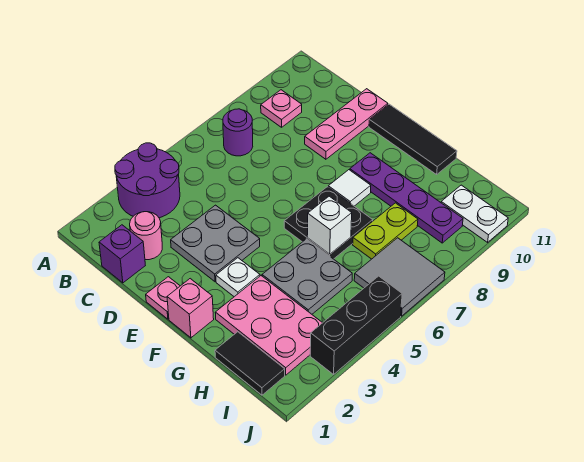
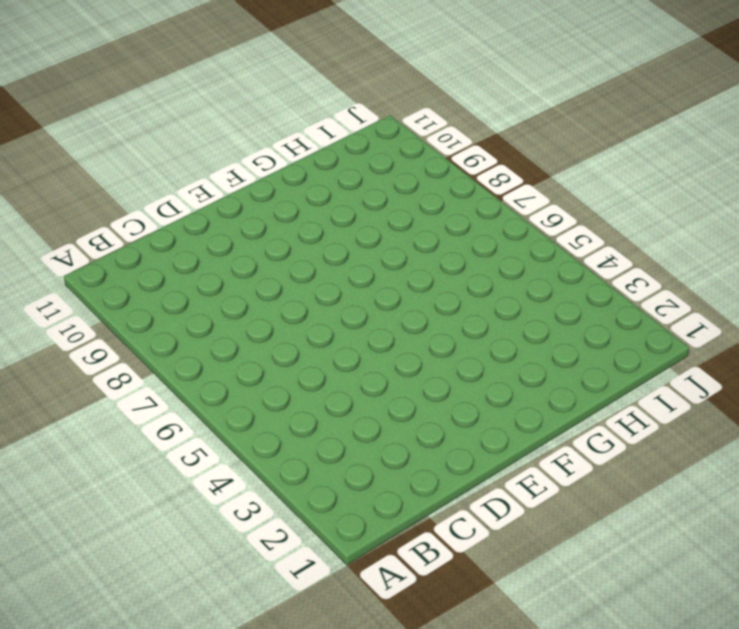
none -> purple round brick A3:B4 level 1
none -> purple round brick B7 level 1
none -> pink plate B9 level 1

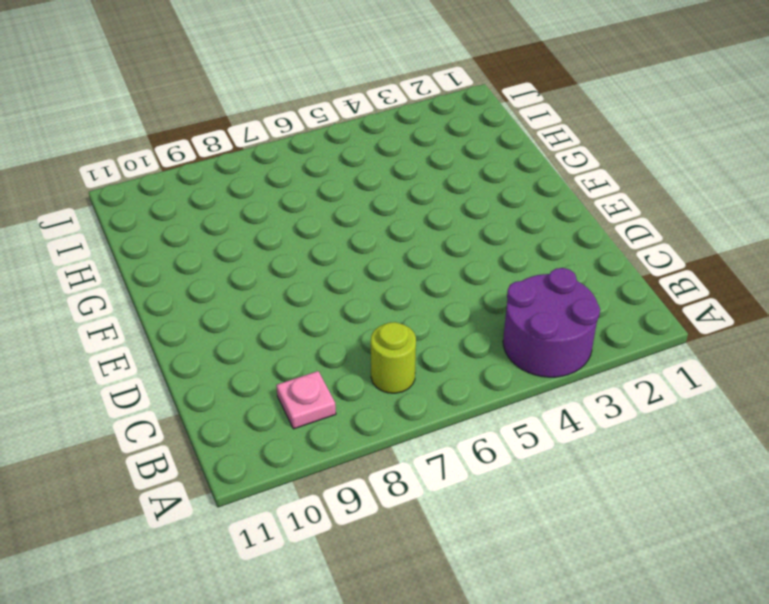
lime round brick B7 level 1 -> purple round brick B7 level 1
none -> purple brick C1 level 1
none -> pink round brick C2 level 1
none -> grey plate D3:E4 level 1

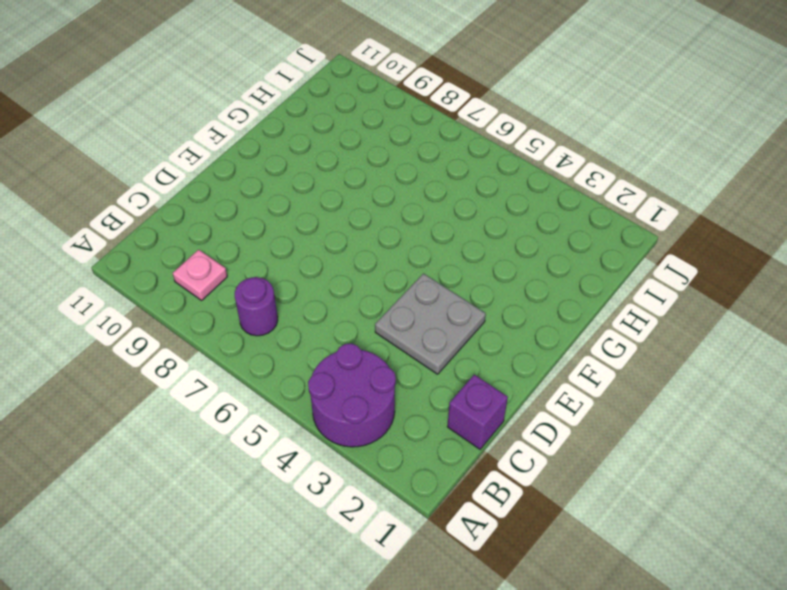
none -> pink round brick C2 level 1
none -> pink plate D9:D11 level 1
none -> pink plate E1 level 1

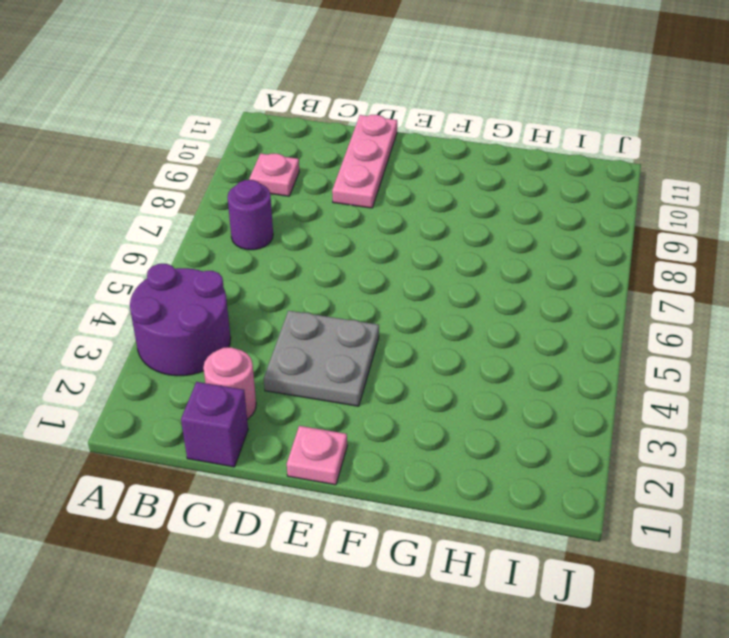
none -> black tile E11:G11 level 1
none -> pink brick F1 level 1
none -> white plate F3 level 1

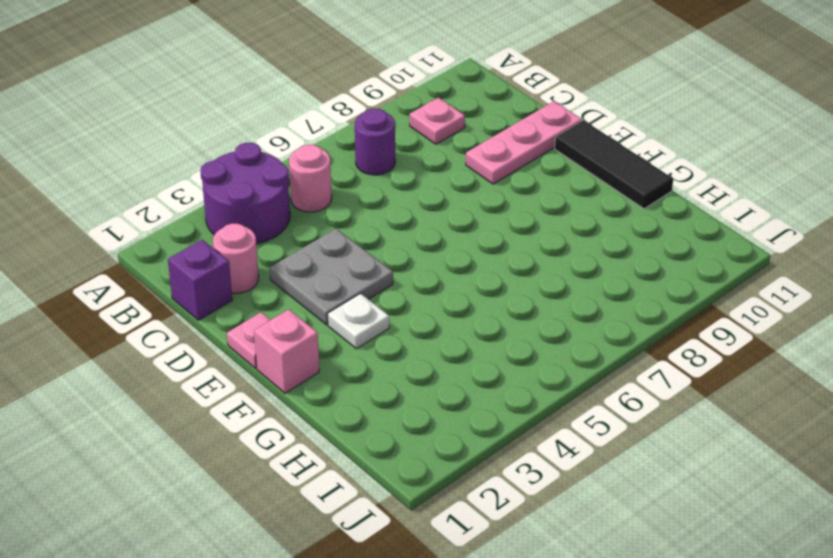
pink round brick B5 level 1 -> none
none -> black plate F6:G7 level 1
none -> white tile F8 level 1
none -> purple plate F9:I9 level 1

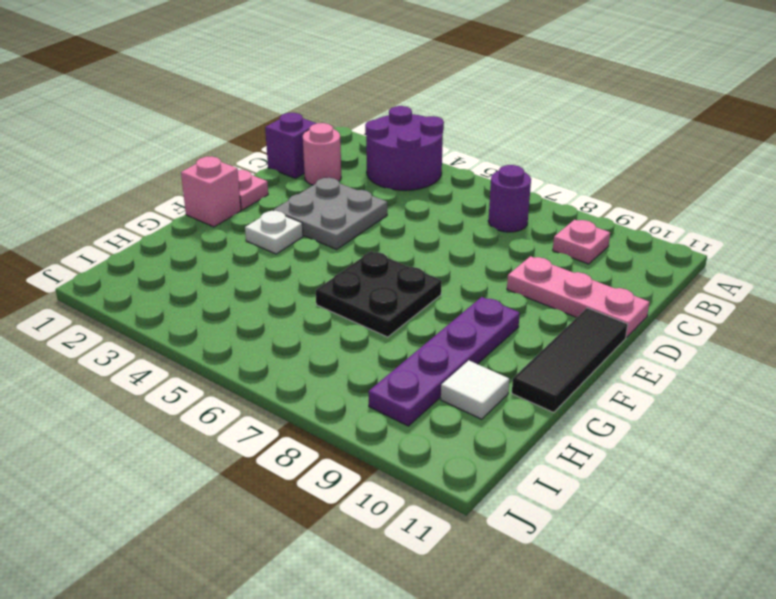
white tile H10 level 1 -> white tile F8 level 1
none -> pink plate G2:I3 level 1
none -> grey plate G4:H5 level 1
none -> black tile H1:I1 level 1

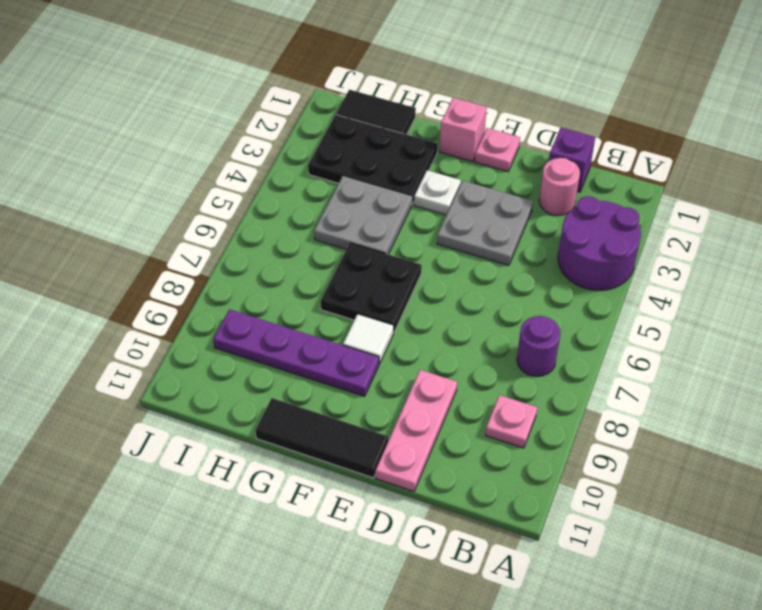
black plate G2:I3 level 1 -> pink plate G2:I3 level 1
none -> lime plate H7:H8 level 1
none -> grey tile I6:J7 level 1
none -> white plate I10:J10 level 1

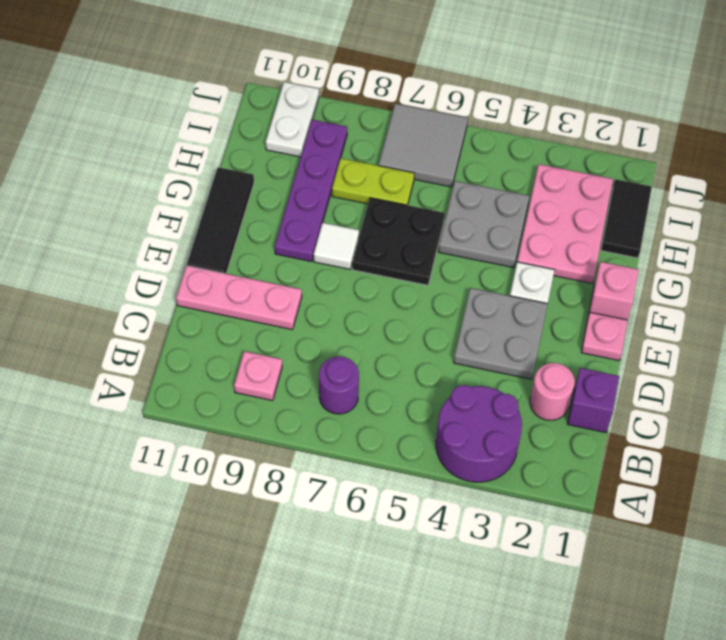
none -> black brick J3:J5 level 1
none -> white brick G6 level 2

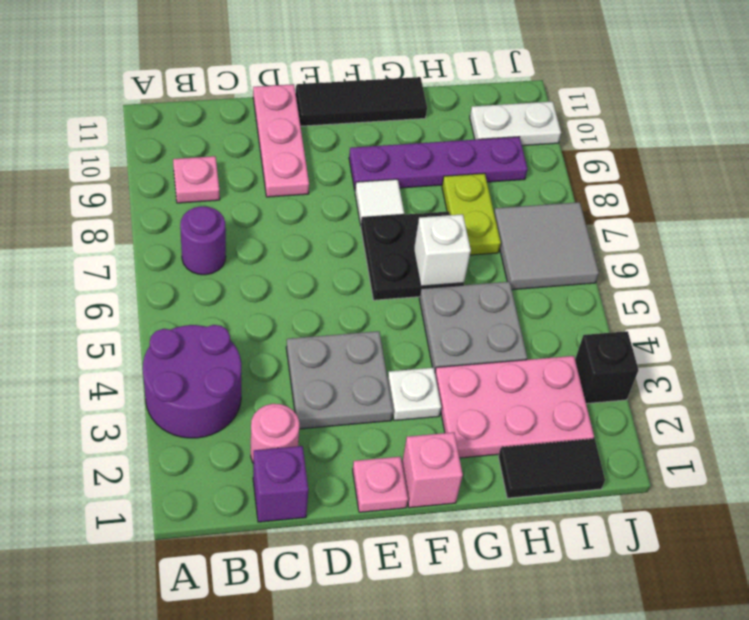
black brick J3 level 1 -> black brick J3:J5 level 1

